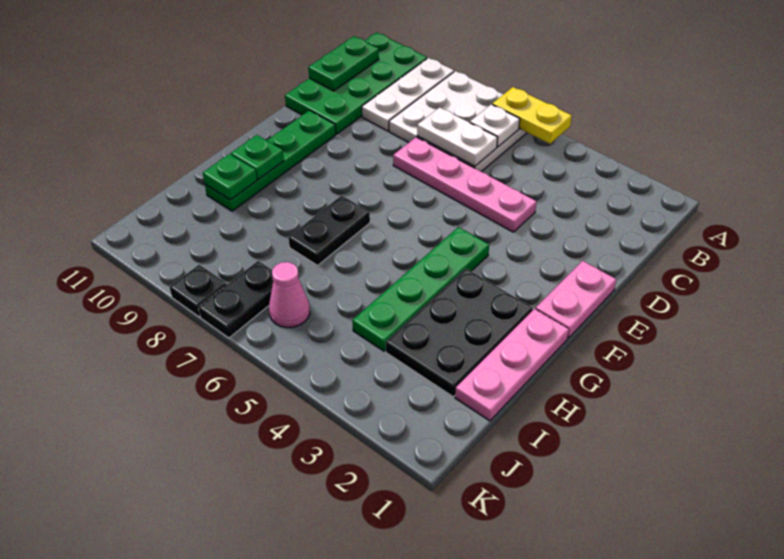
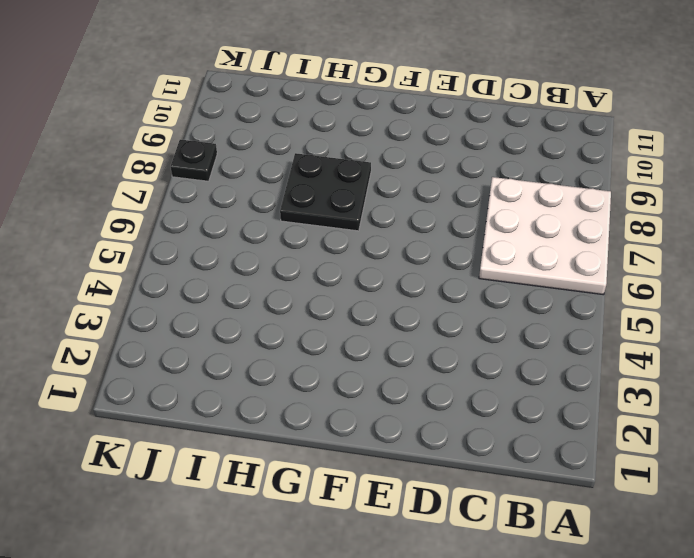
black plate G7:H8 level 1 -> black plate G7:H7 level 1
none -> white plate A9:C9 level 1
none -> green plate A10:D11 level 1
none -> pink plate D4:D7 level 1

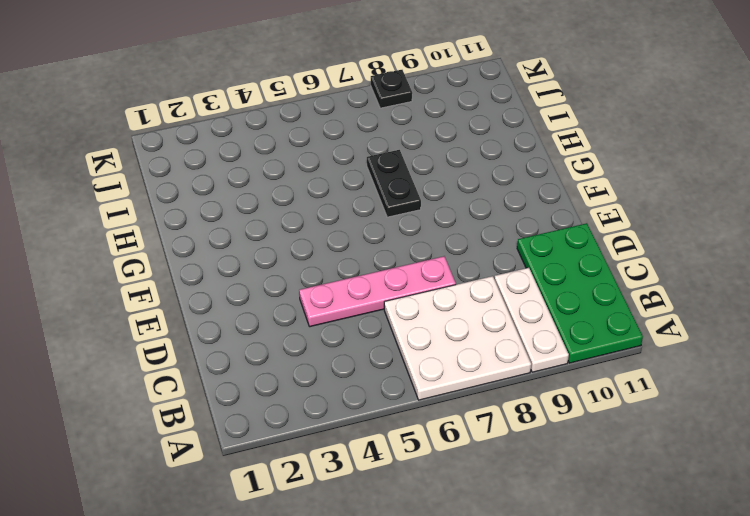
none -> pink plate E1:F1 level 1
none -> green plate E10:H10 level 1
none -> green plate F4:I4 level 1

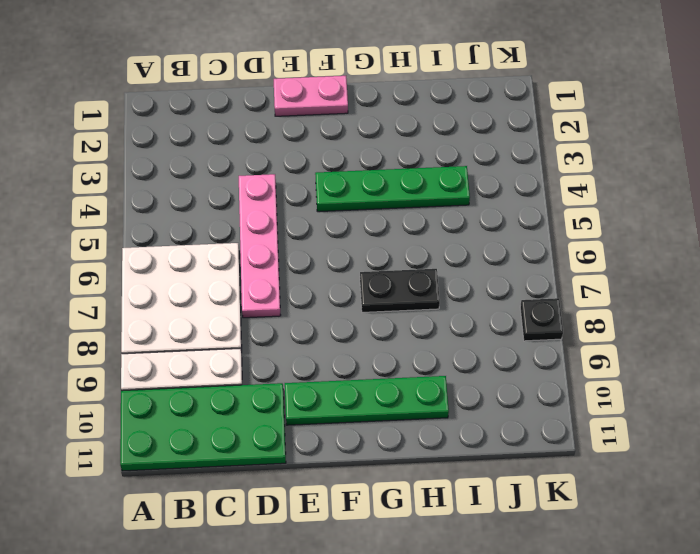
none -> pink plate G1:I1 level 1
none -> black plate G2:I3 level 1
none -> pink cone J6 level 1

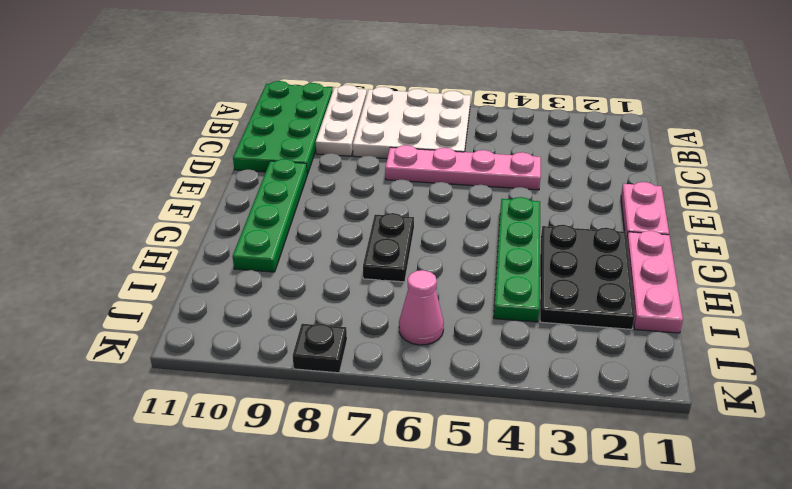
none -> black plate J7:K7 level 1
none -> yellow plate A5:A6 level 2
none -> white plate B6 level 2

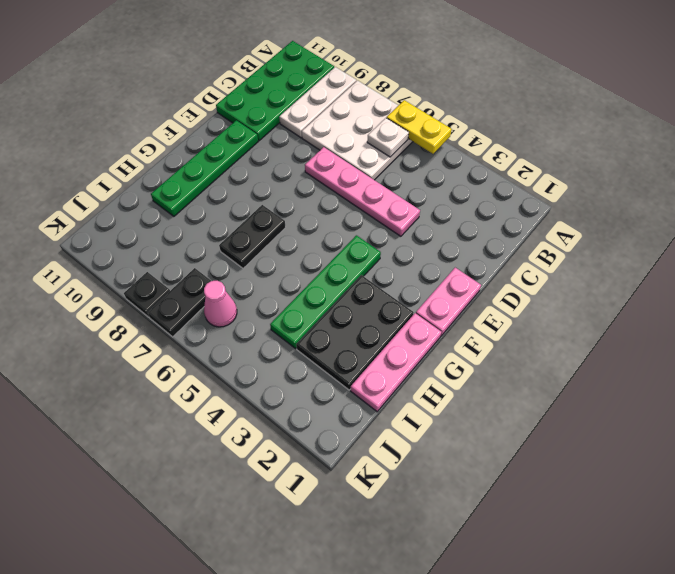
none -> green plate B11:C11 level 2
none -> white plate C6:C7 level 2
none -> green plate G10 level 2

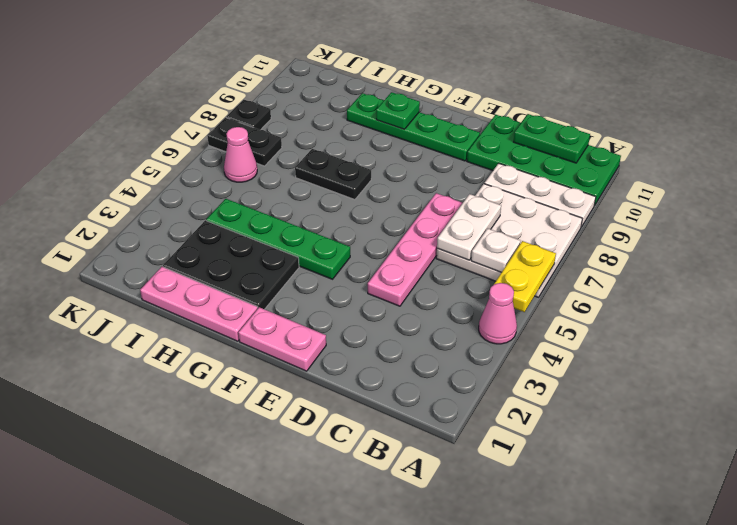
pink cone A4 level 1 -> none
none -> green plate H10 level 2

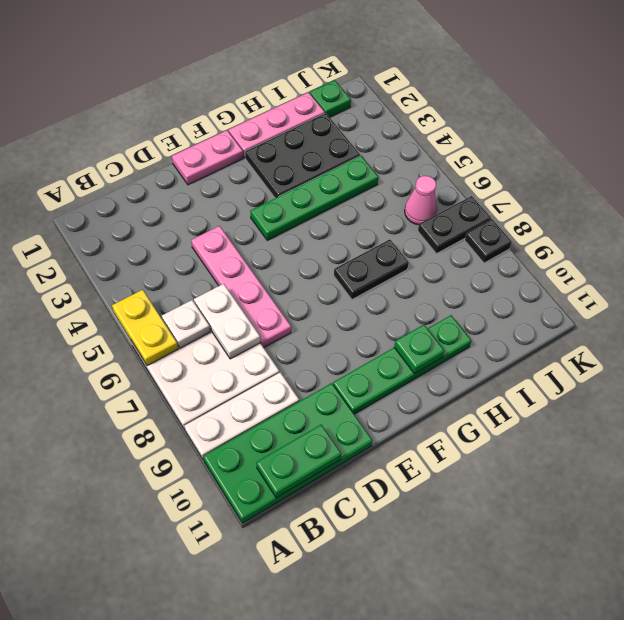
green plate J1 level 1 -> green plate H10 level 2

